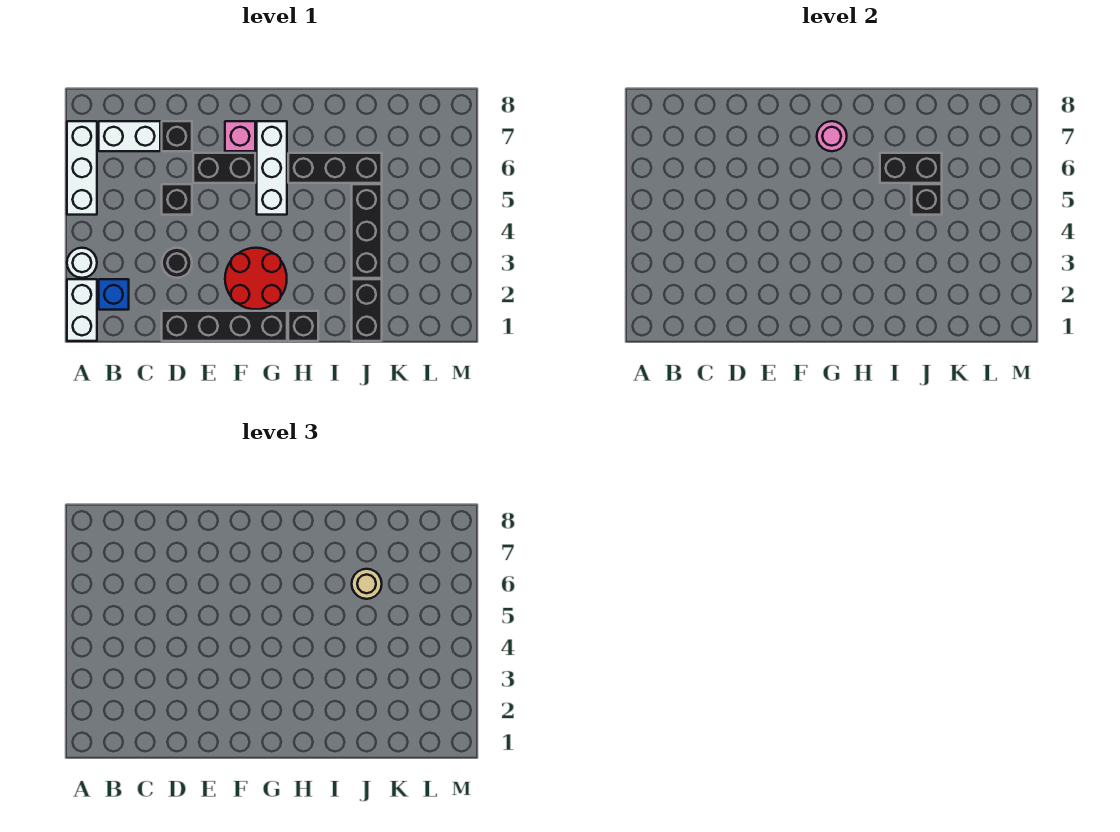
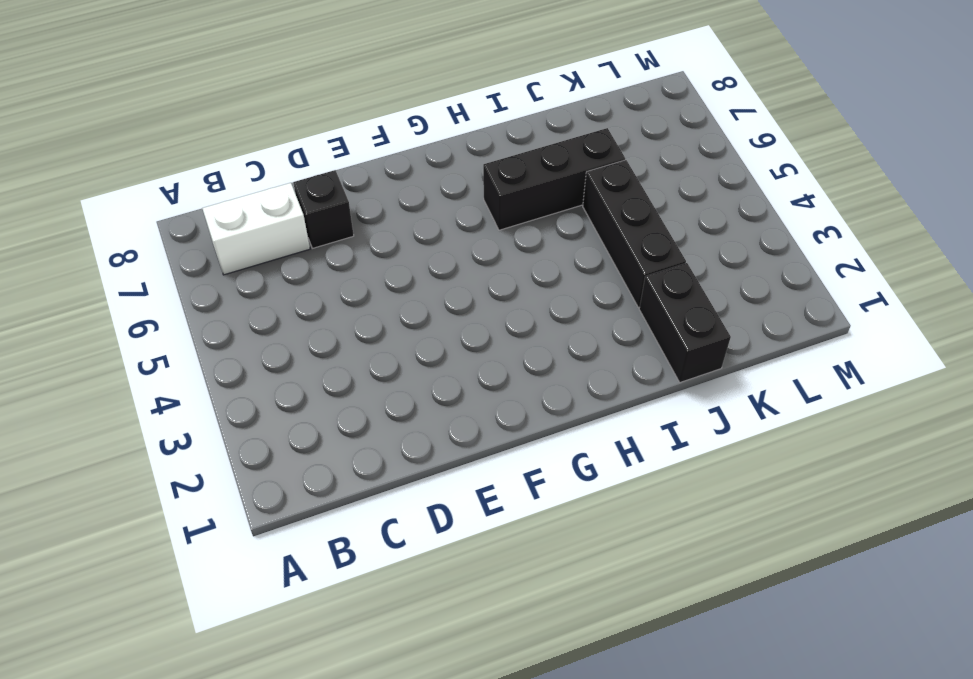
none -> white brick A1:A2 level 1
none -> white round brick A3 level 1
none -> white brick A5:A7 level 1

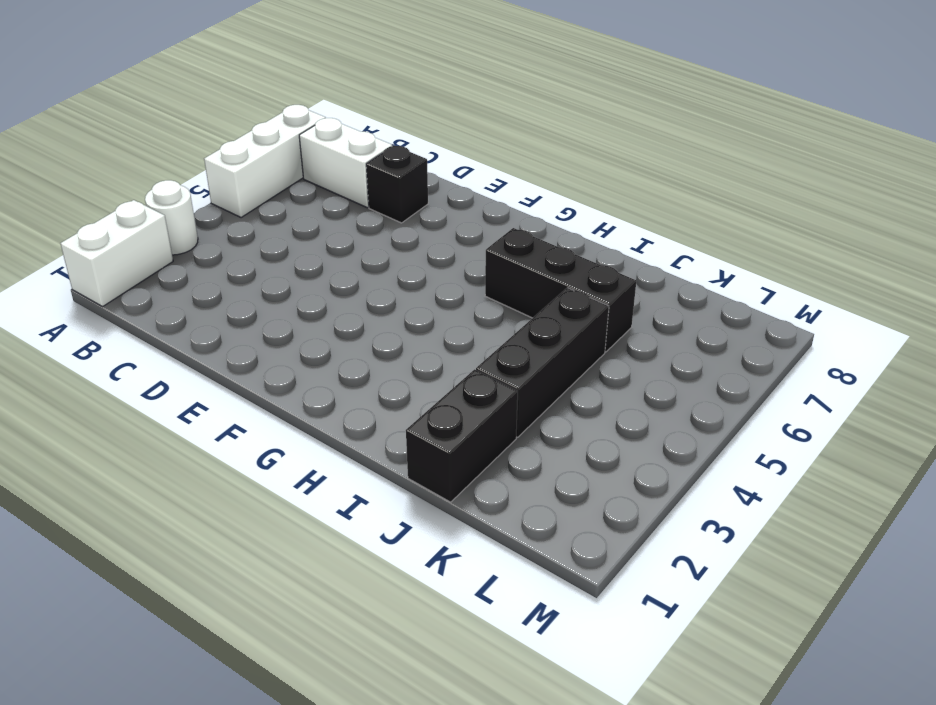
none -> blue brick B2 level 1
none -> black brick D1:G1 level 1
none -> black round brick D3 level 1

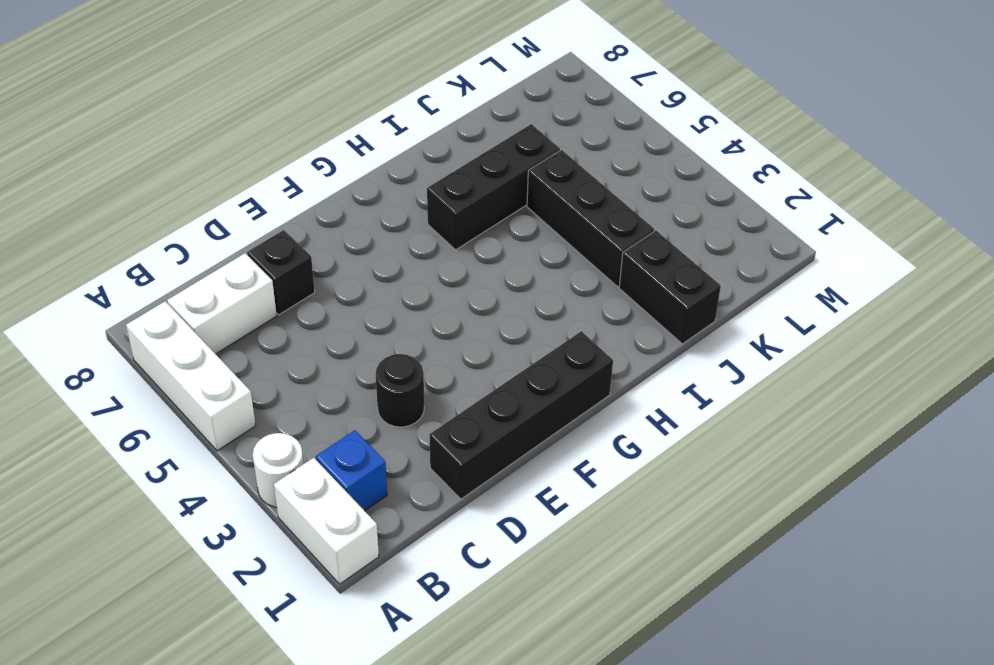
none -> black brick D5 level 1
none -> black brick E6:F6 level 1
none -> red round brick F2:G3 level 1

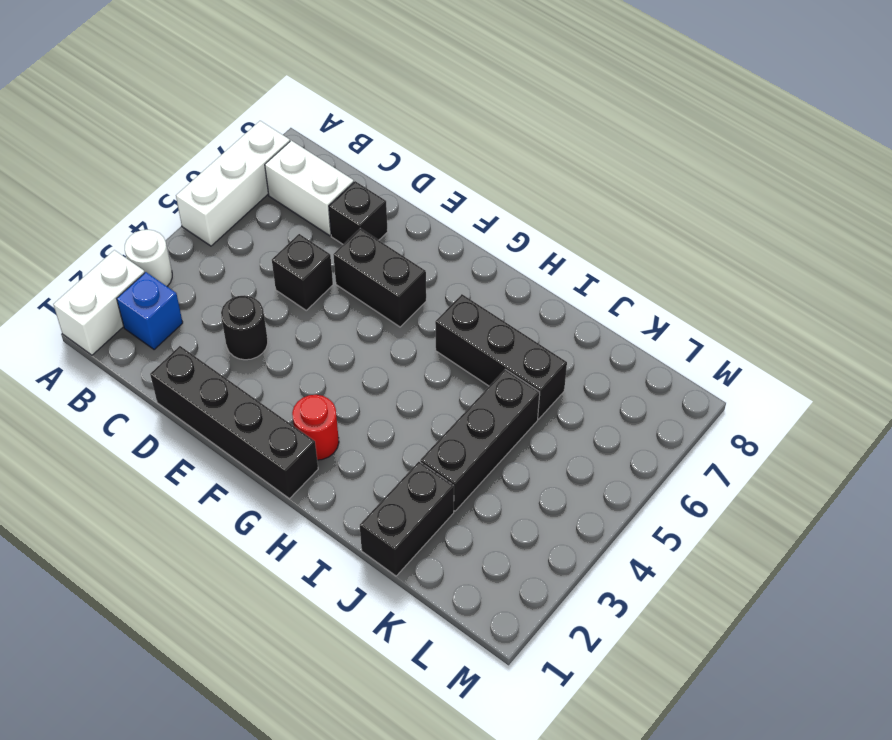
red round brick G2 level 1 -> red round brick F2:G3 level 1
none -> pink brick F7 level 1
none -> white brick G5:G7 level 1
none -> black brick H1 level 1

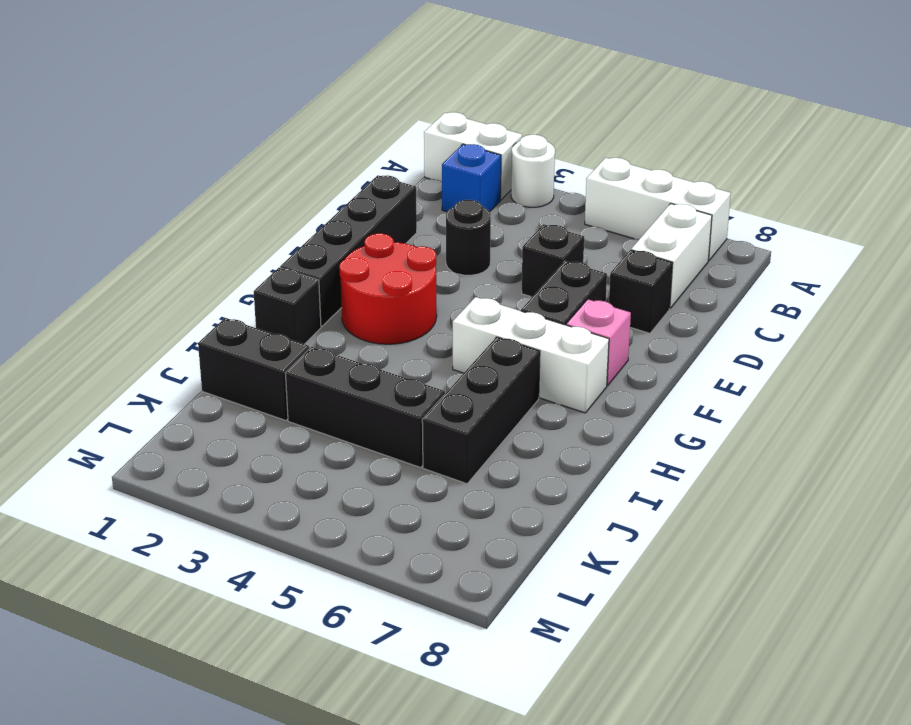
none -> pink round brick G7 level 2
none -> black brick I6:J6 level 2
none -> black brick J5 level 2

